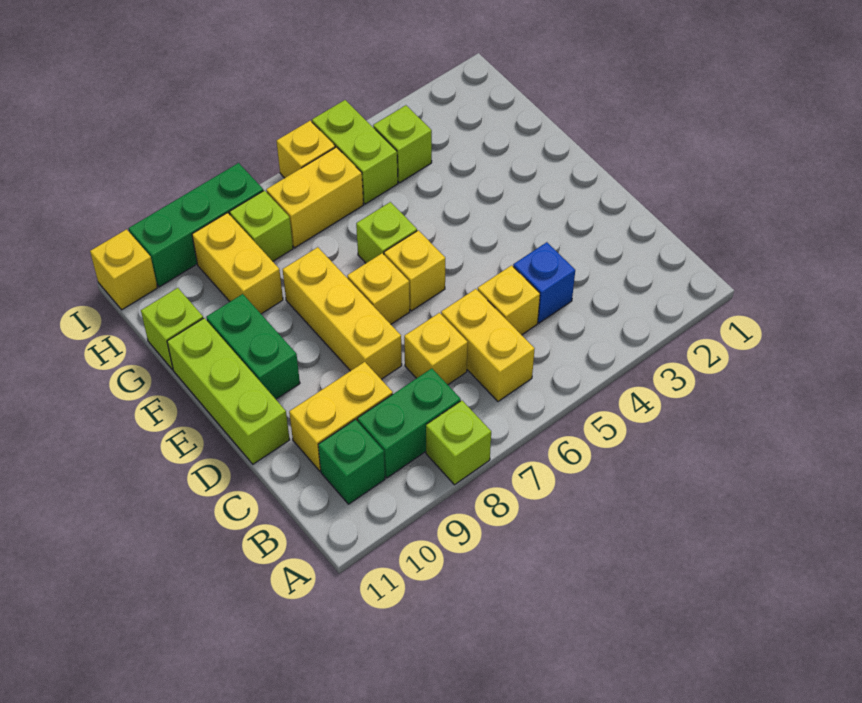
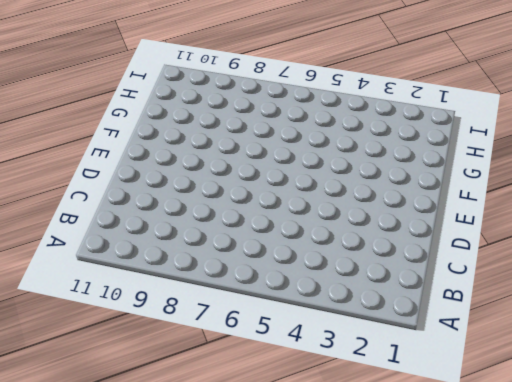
none -> lime brick A8 level 1
none -> yellow brick B6:C6 level 1
none -> green brick B8:B9 level 1

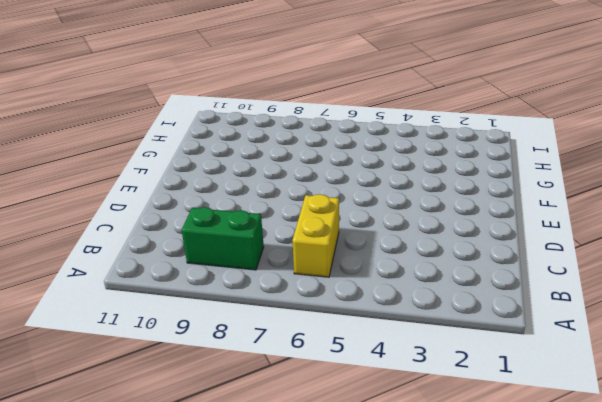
none -> lime brick A8 level 1
none -> green brick B10 level 1
none -> blue brick C4 level 1

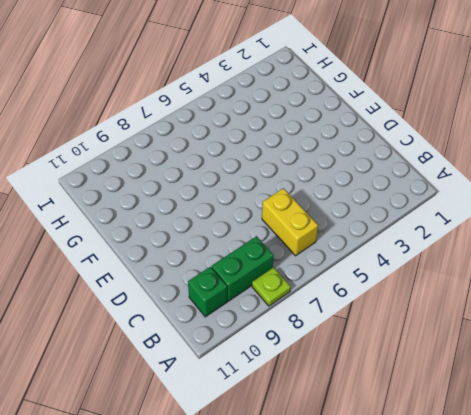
lime plate A8 level 1 -> lime brick A8 level 1
none -> blue brick C4 level 1
none -> yellow brick C5 level 1
none -> yellow brick C7 level 1

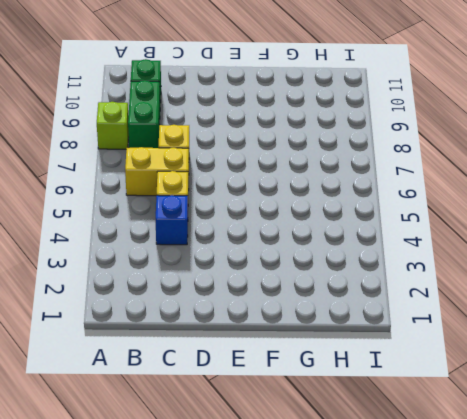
none -> yellow brick C9:C10 level 1
none -> yellow brick D8:F8 level 1
none -> lime brick D11:F11 level 1

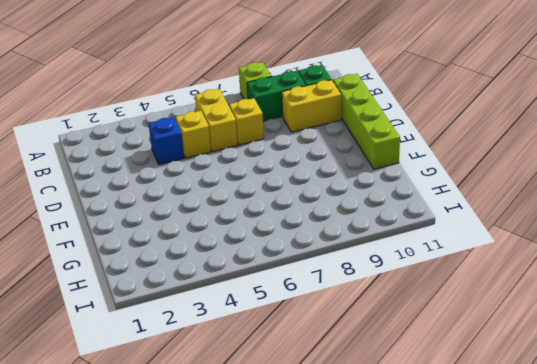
lime brick C11:F11 level 1 -> lime brick D11:F11 level 1
none -> yellow brick D8:F8 level 1
none -> yellow brick E6 level 1
none -> yellow brick E7 level 1

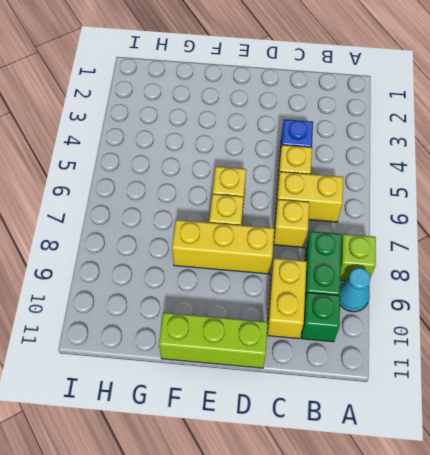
cyan cone A9 level 1 -> none
none -> green brick E10:F10 level 1
none -> lime brick F6 level 1
none -> yellow brick G9:H9 level 1

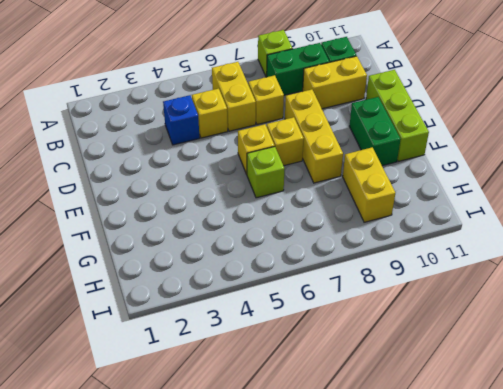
none -> lime brick G11 level 1
none -> lime brick H4 level 1
none -> lime brick H5:I5 level 1

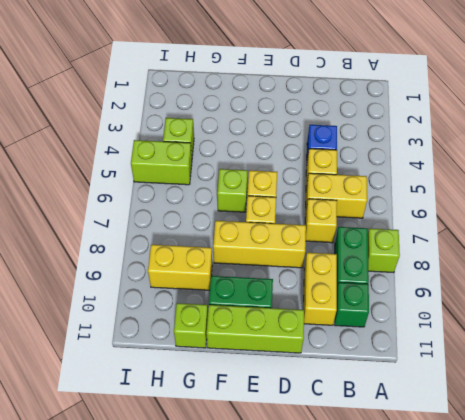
none -> yellow brick H6:H7 level 1
none -> lime brick H8 level 1
none -> yellow brick I6 level 1

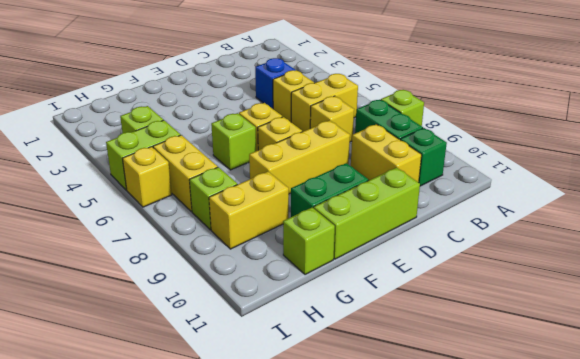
none -> green brick I8:I10 level 1
none -> yellow brick I11 level 1

